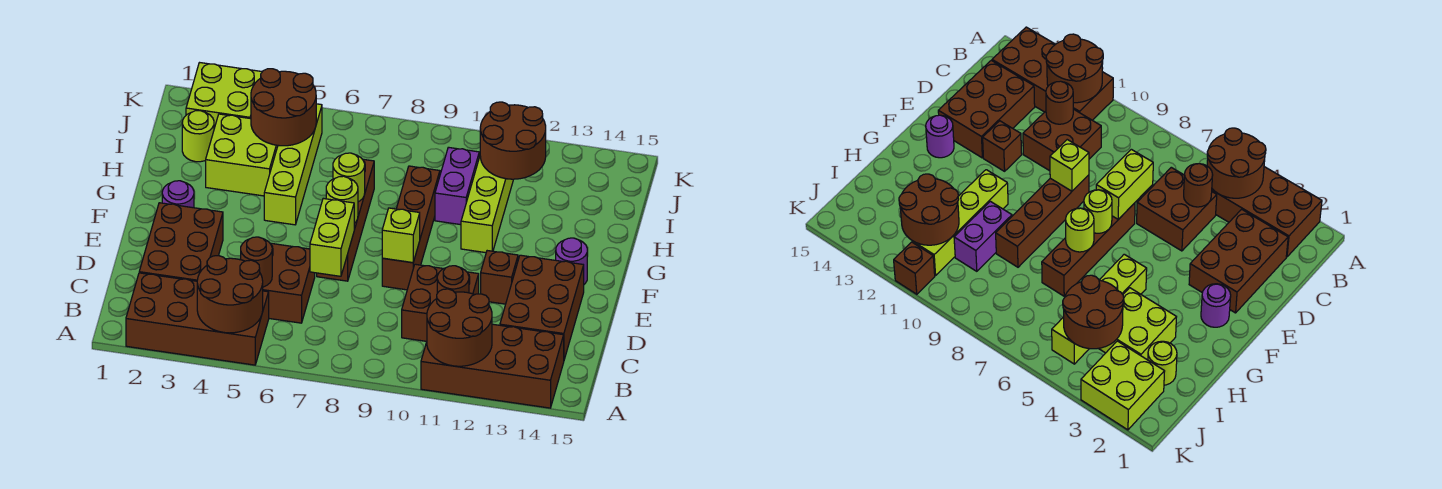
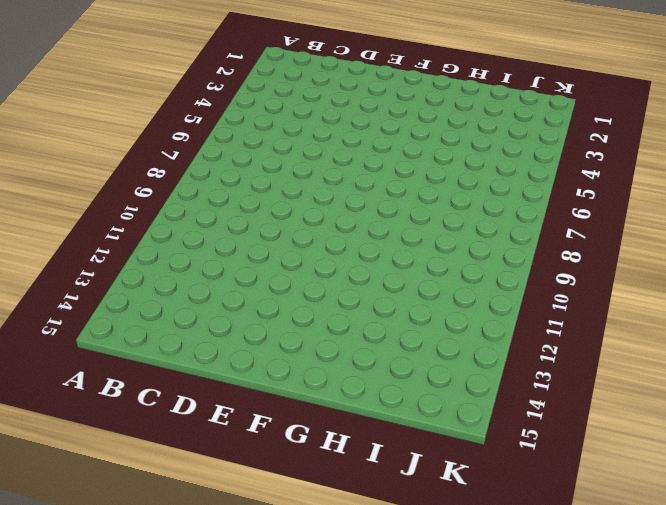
none -> brown brick A2:B5 level 1
none -> brown brick A11:B14 level 1
none -> brown brick C2:E3 level 1

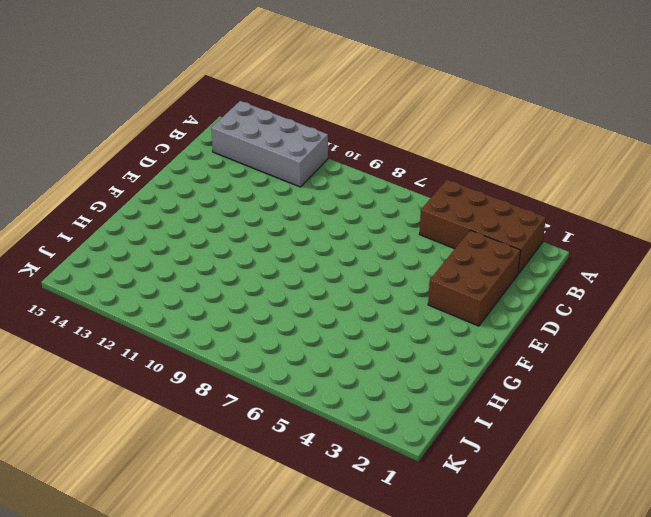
grey brick A11:B14 level 1 -> brown brick A11:B14 level 1
none -> brown brick C5:D6 level 1
none -> brown brick C10:D11 level 1
none -> brown brick C13:E14 level 1

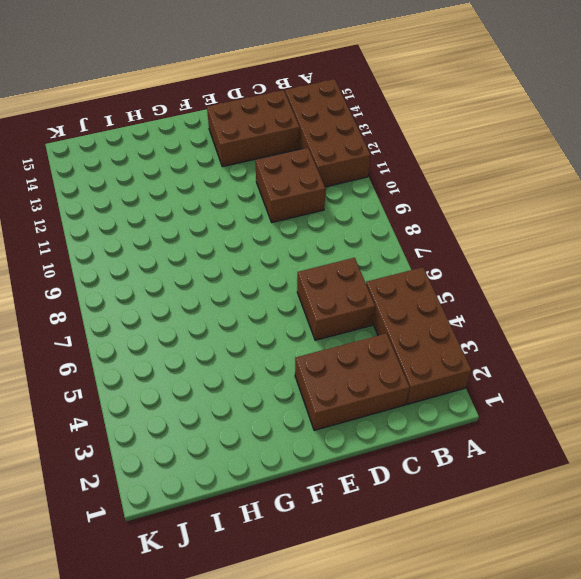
none -> brown brick E7:H7 level 1
none -> brown brick E9:H9 level 1
none -> brown brick E12 level 1

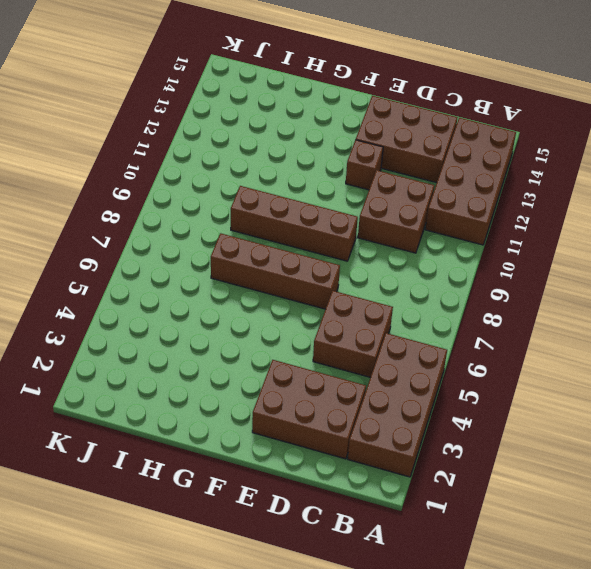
none -> purple round brick F2 level 1
none -> purple round brick F14 level 1
none -> lime brick G5:J5 level 1

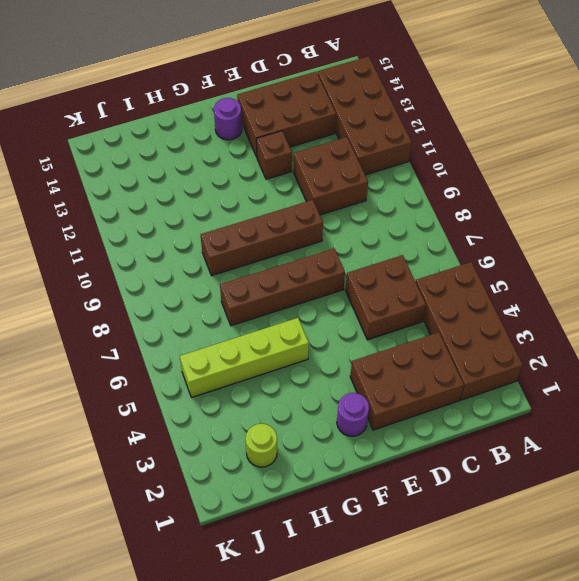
none -> lime brick G11:J11 level 1
none -> lime brick H3:I4 level 1
none -> purple brick H10:I10 level 1

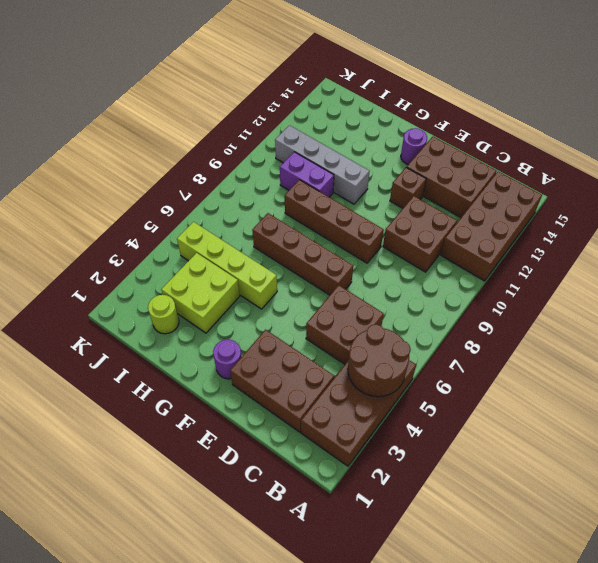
grey brick G11:J11 level 1 -> lime brick G11:J11 level 1
none -> lime brick J2:K3 level 1
none -> brown brick K11 level 1
none -> brown round brick A11:B12 level 2

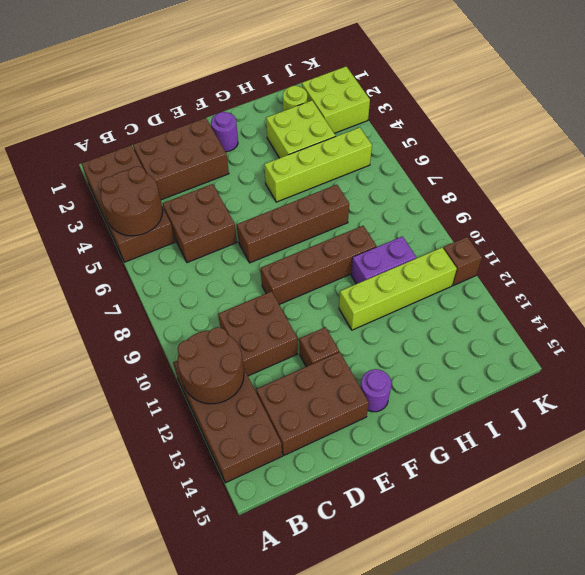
none -> brown round brick C5 level 2
none -> brown round brick C11 level 2
none -> lime brick D7:E7 level 2

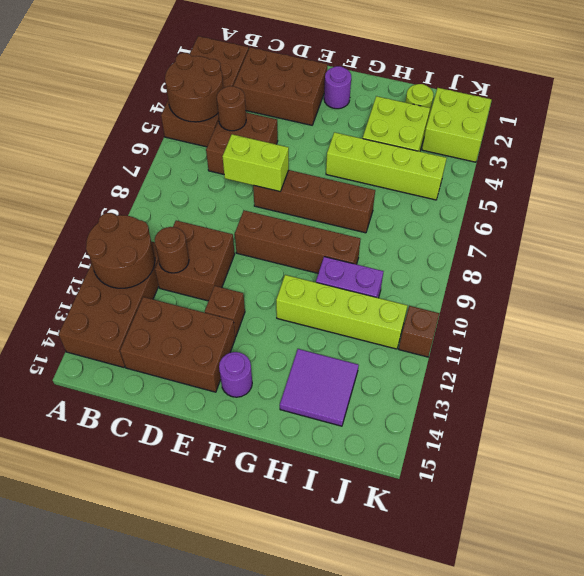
purple tile H13:I14 level 1 -> none
none -> lime brick E9 level 2
none -> lime round brick F7 level 2
none -> lime round brick G7 level 2

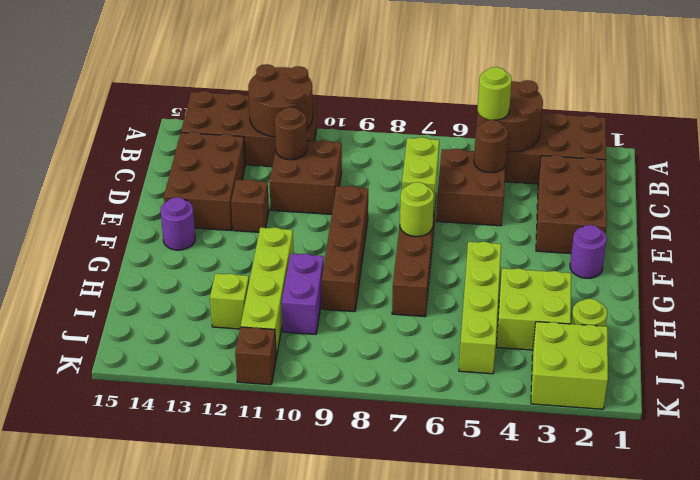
lime round brick B5 level 3 -> lime round brick G7 level 2
lime brick I12 level 1 -> lime brick E9 level 2
none -> brown round brick I4:J5 level 2
none -> brown round brick I11:J12 level 2

